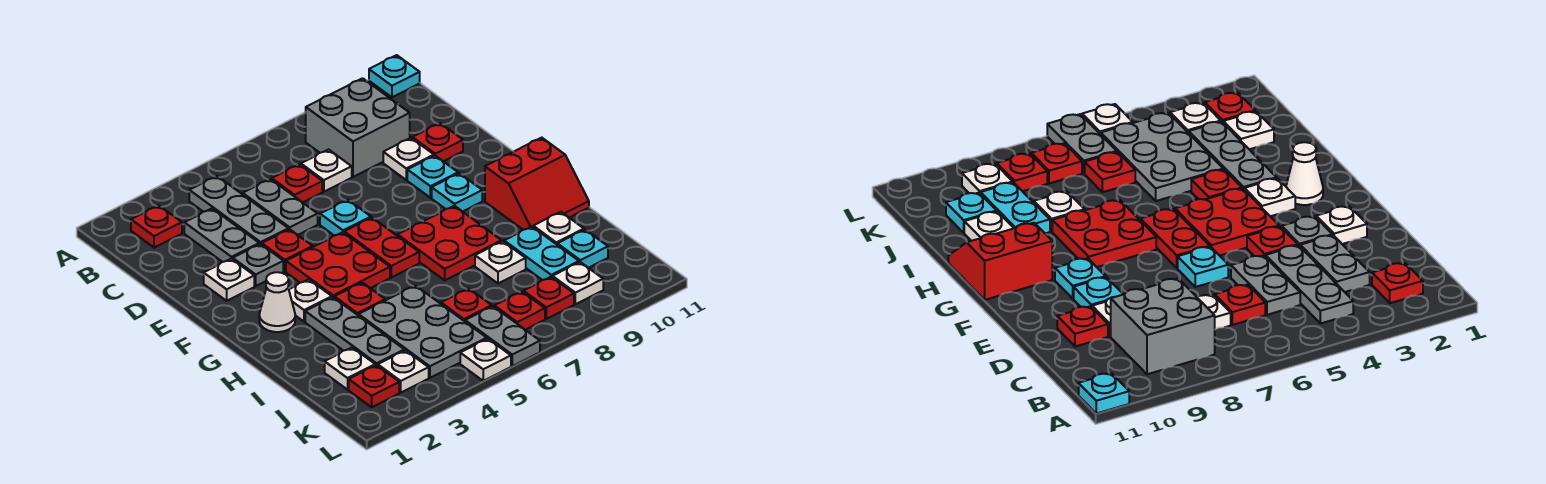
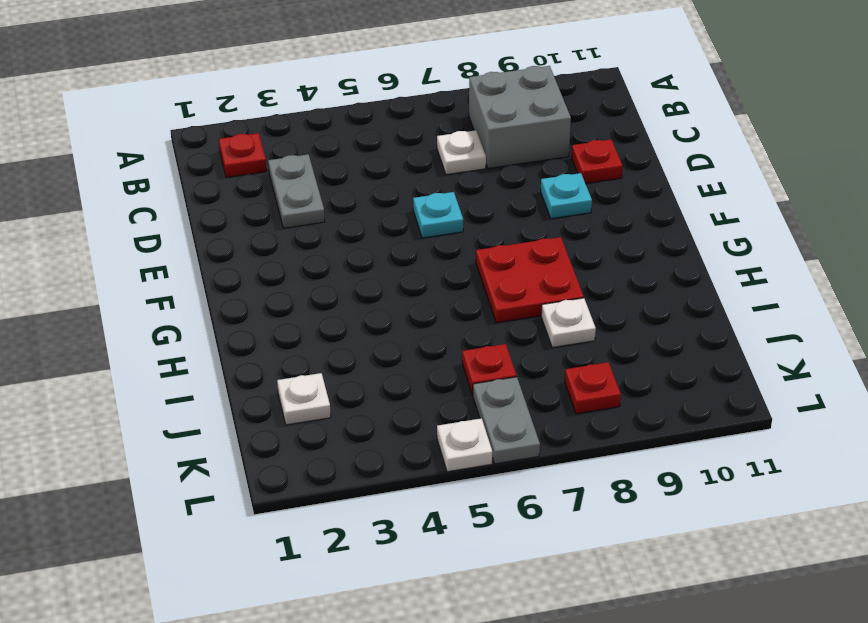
none -> cyan plate A11 level 1
none -> grey plate B4:D4 level 1
none -> grey plate C5:D5 level 1
none -> red plate C6 level 1

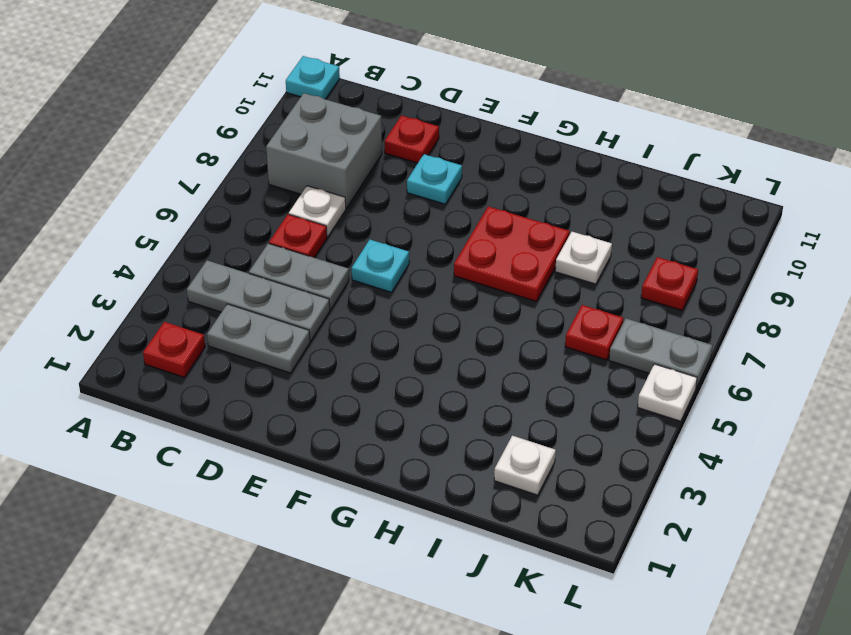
none -> white plate D9 level 1
none -> white plate E2 level 1
none -> grey plate E3 level 1
none -> red plate E4 level 1

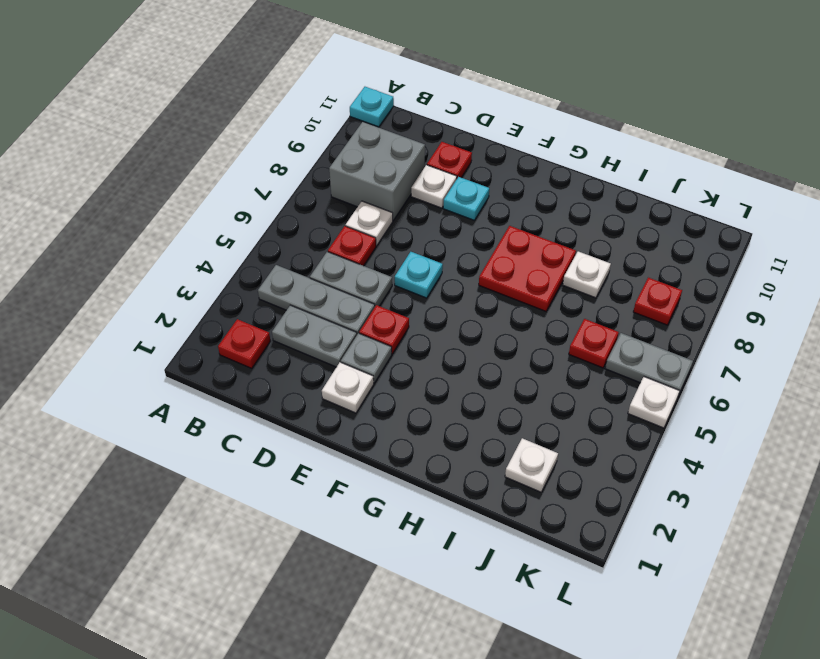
none -> red plate F4:G5 level 1
none -> red plate F6:G6 level 1
none -> cyan plate F9 level 1
none -> white cone G2 level 1

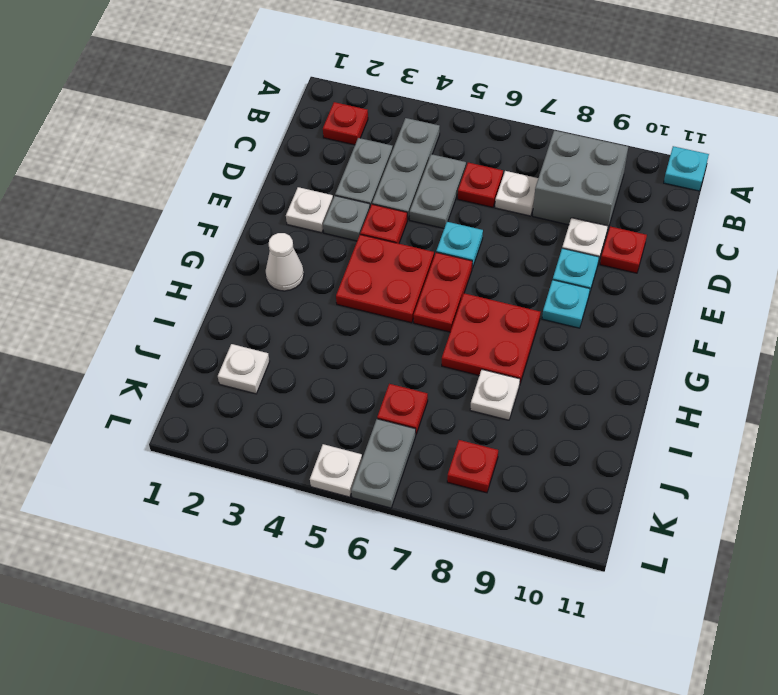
none -> white plate G3 level 1
none -> red slope G10:H11 level 1 top G
none -> grey plate H3:J3 level 1
none -> red plate H4 level 1

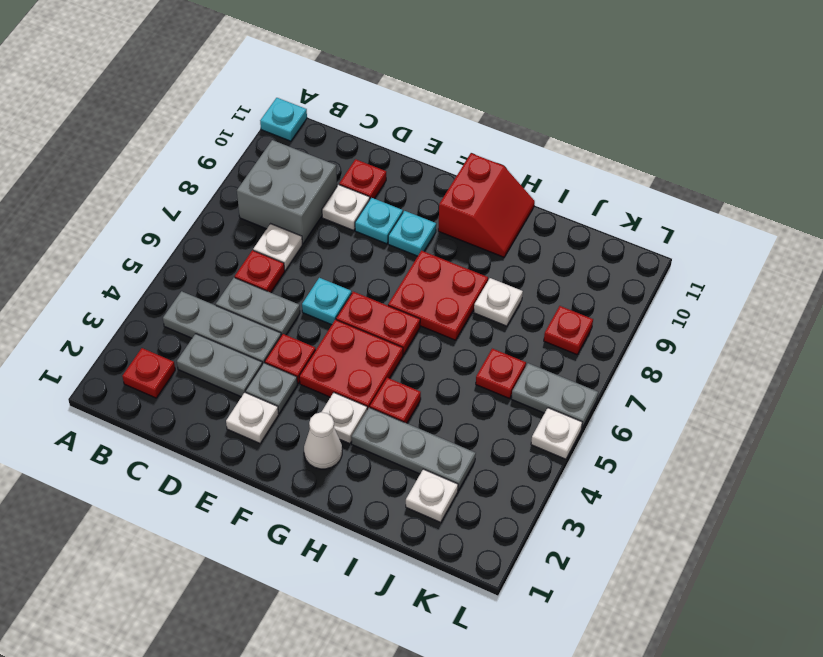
none -> grey plate I4:K5 level 1
none -> cyan plate I9:J9 level 1
none -> white plate I10 level 1
none -> cyan plate J10 level 1

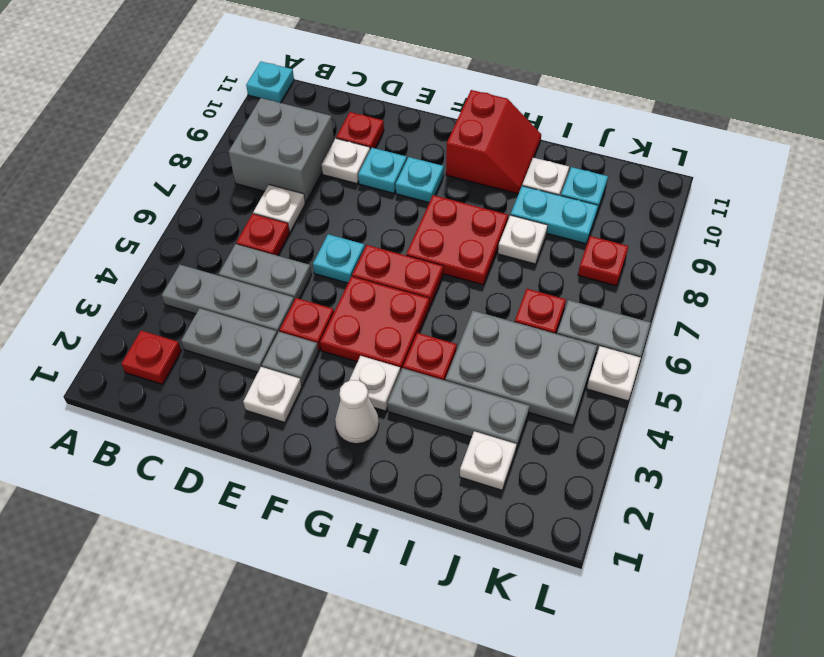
none -> red plate K2 level 1
none -> white plate K3 level 1
none -> red plate K7 level 1
none -> white plate K9 level 1

